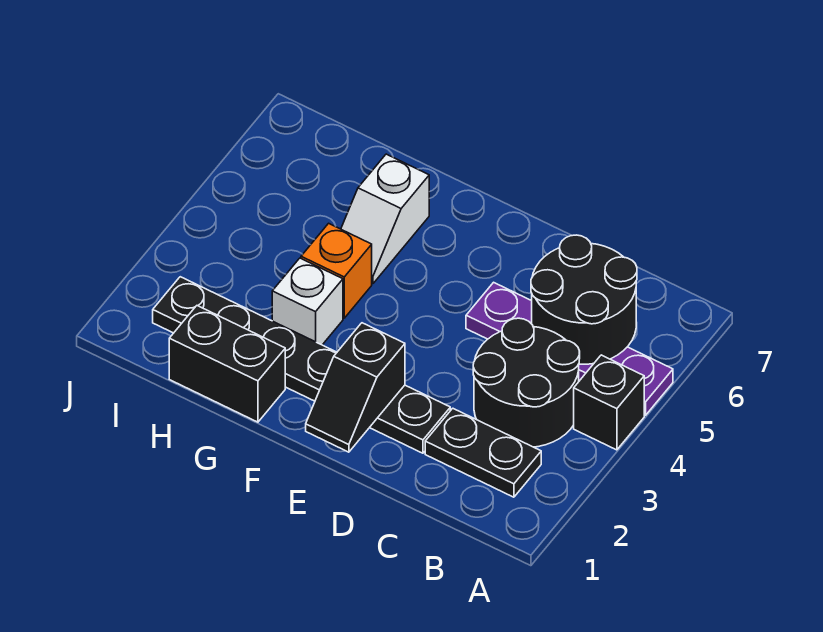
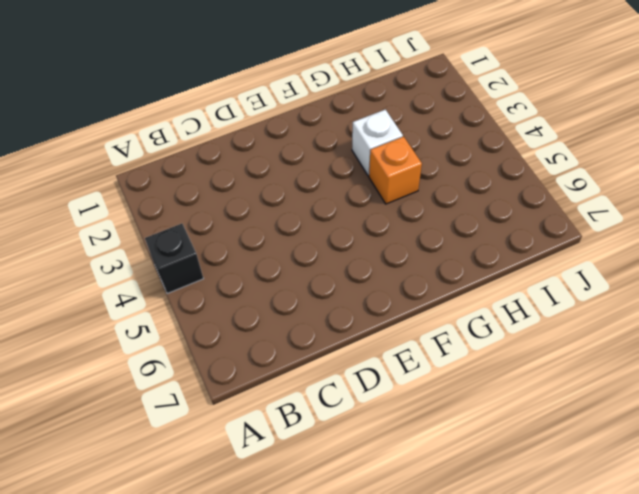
none -> purple plate A5:D5 level 1
none -> black plate B2:C2 level 1

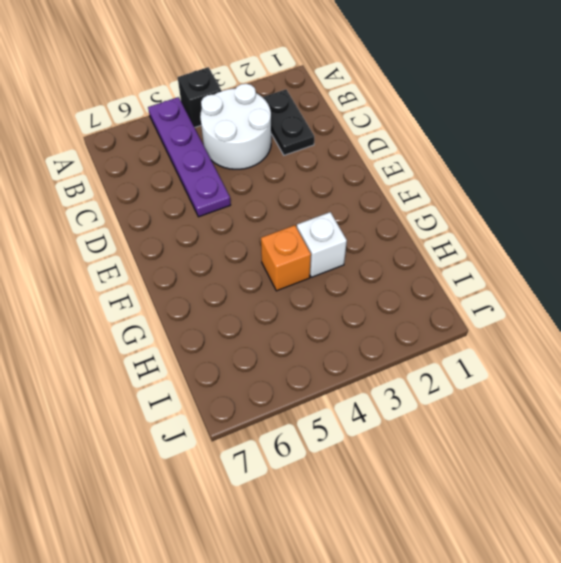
white round brick B3:C4 level 1 -> black round brick B3:C4 level 1
none -> black plate D2:I2 level 1
none -> black brick G1:H1 level 1

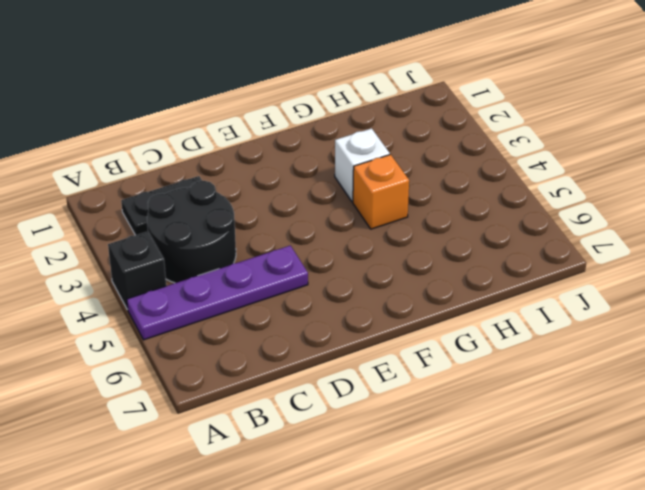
none -> black plate D2:I2 level 1
none -> black brick G1:H1 level 1

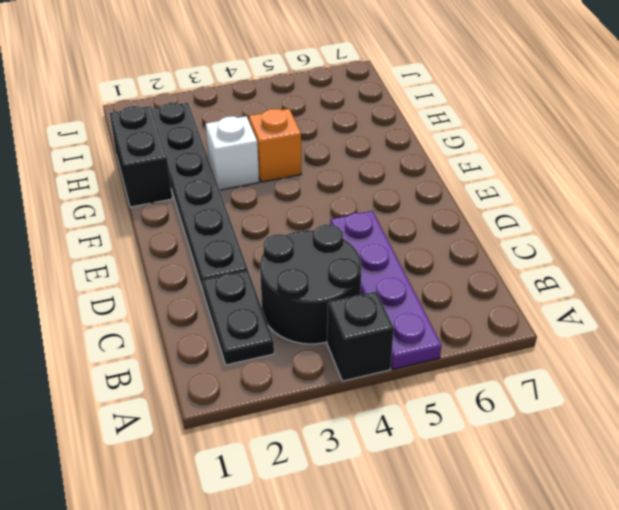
none -> white slope G5:G6 level 1 top 6
none -> black round brick B5:C6 level 2

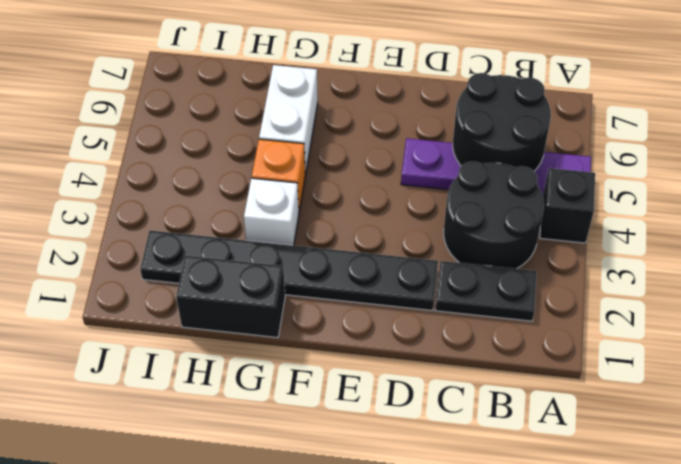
white brick G5:G6 level 1 -> white slope G5:G6 level 1 top 6
none -> black slope E1:E2 level 2 top 2

